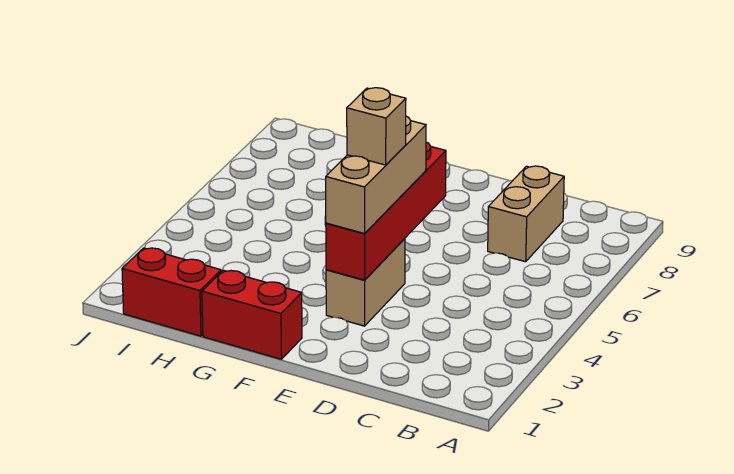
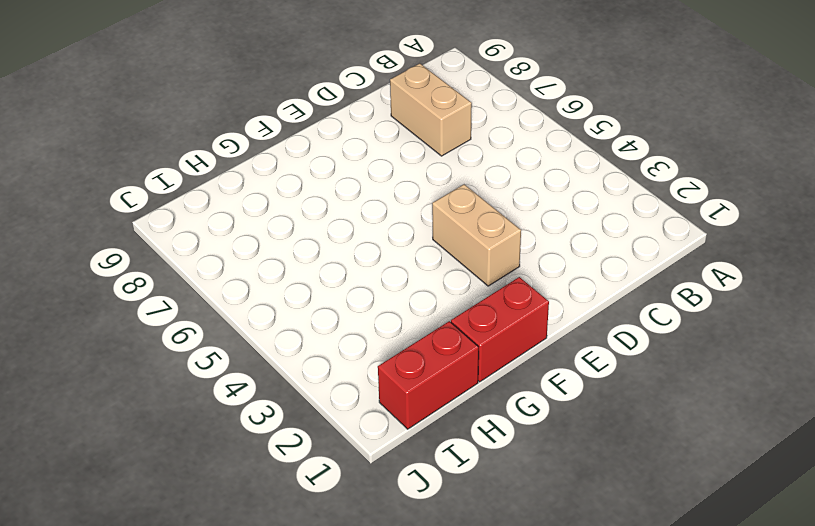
none -> red brick E3:E6 level 2
none -> tan brick E3:E5 level 3

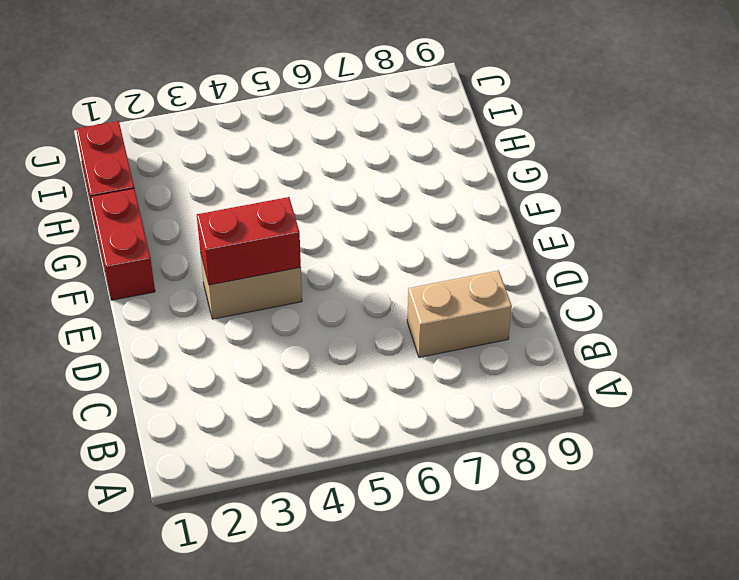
red brick E3:E4 level 2 -> red brick E3:E6 level 2
none -> tan brick E3:E5 level 3
none -> tan brick E4 level 4

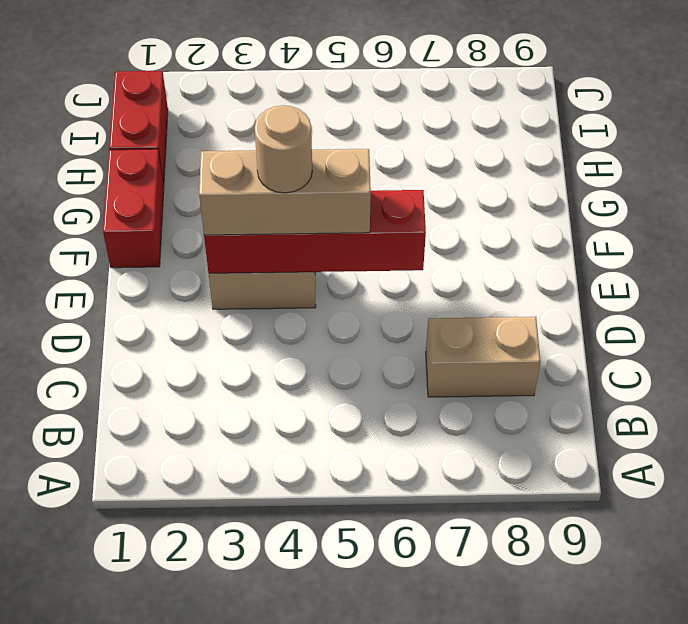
tan round brick E4 level 4 -> tan brick E4 level 4

